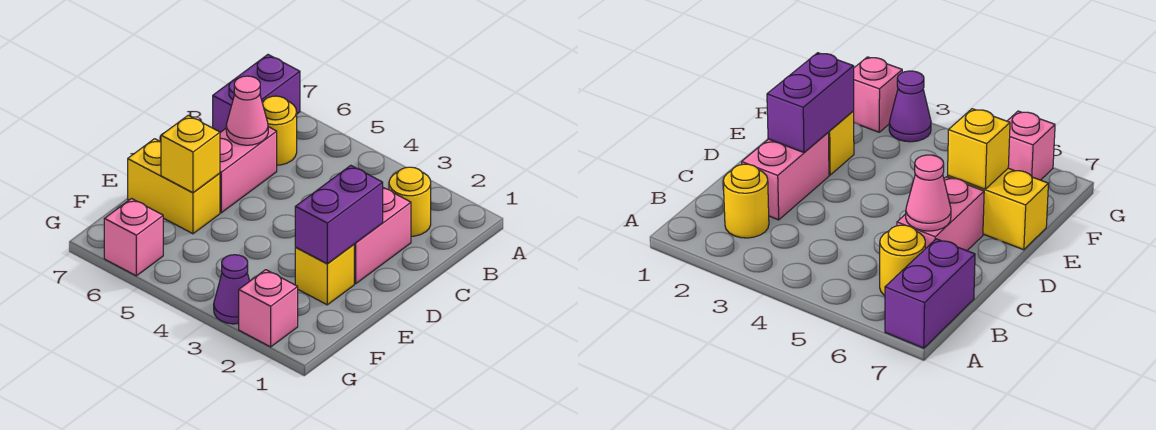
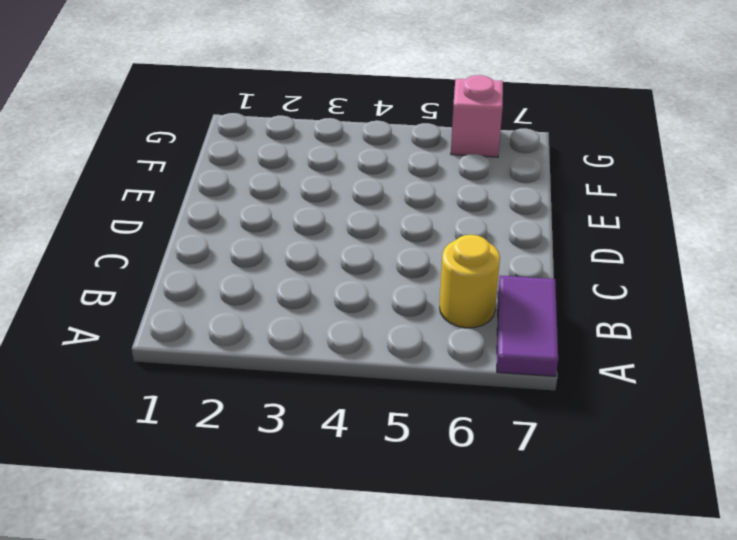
purple tile A7:B7 level 1 -> purple brick A7:B7 level 1
none -> yellow round brick B2 level 1
none -> pink brick C2:D2 level 1
none -> pink brick C6:D6 level 1

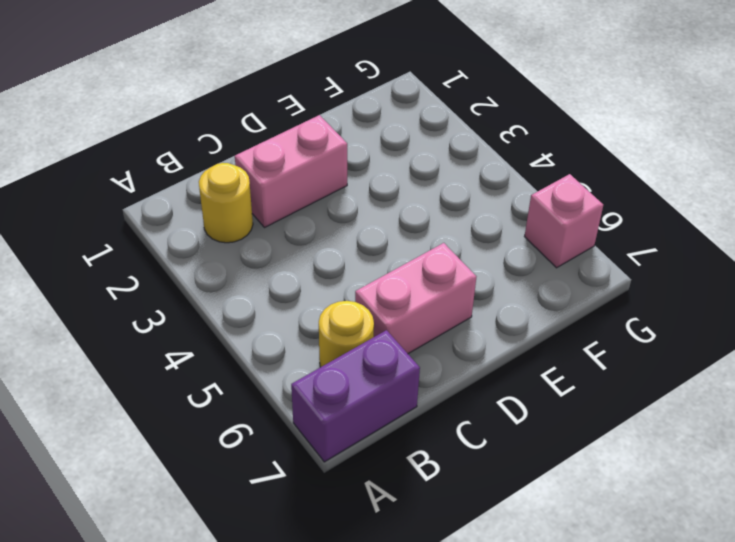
none -> yellow brick E2 level 1
none -> yellow brick E6:E7 level 1
none -> pink brick G2 level 1

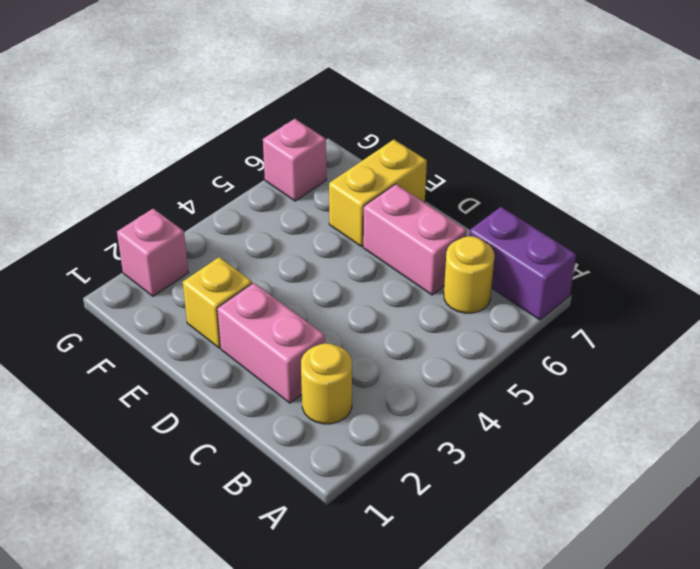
none -> purple cone G3 level 1
none -> pink cone C6 level 2
none -> purple brick D2:E2 level 2

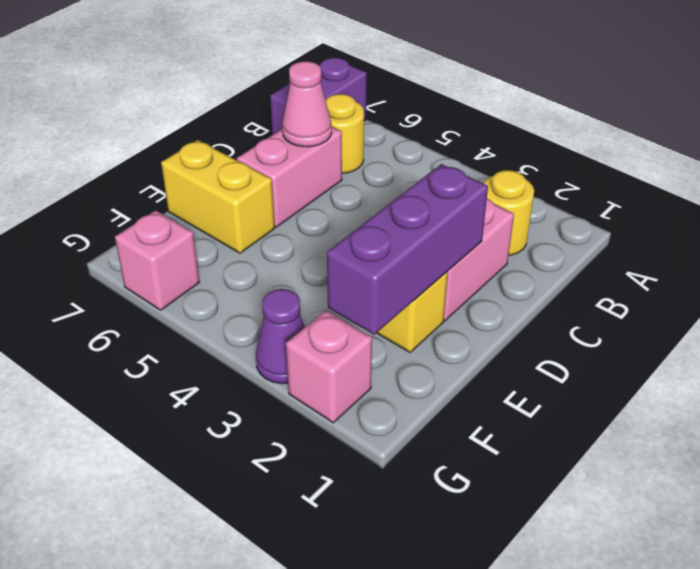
purple brick D2:F2 level 2 -> purple brick D2:E2 level 2
none -> yellow brick E6 level 2

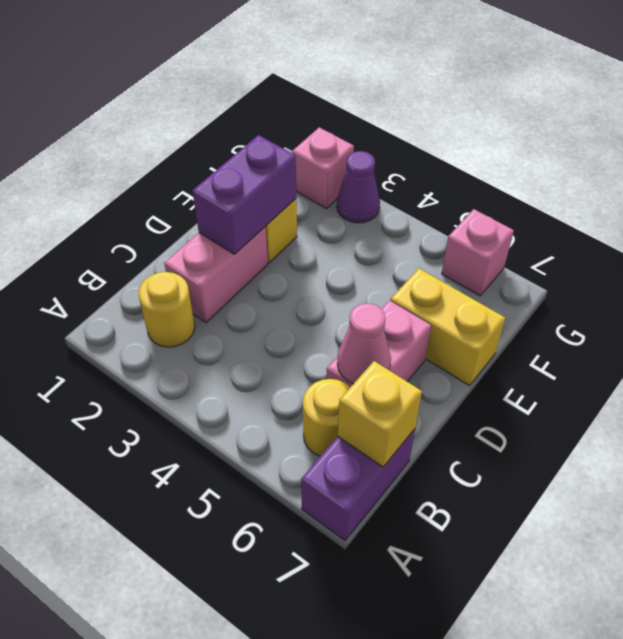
yellow brick B7 level 2 -> yellow brick E6 level 2

